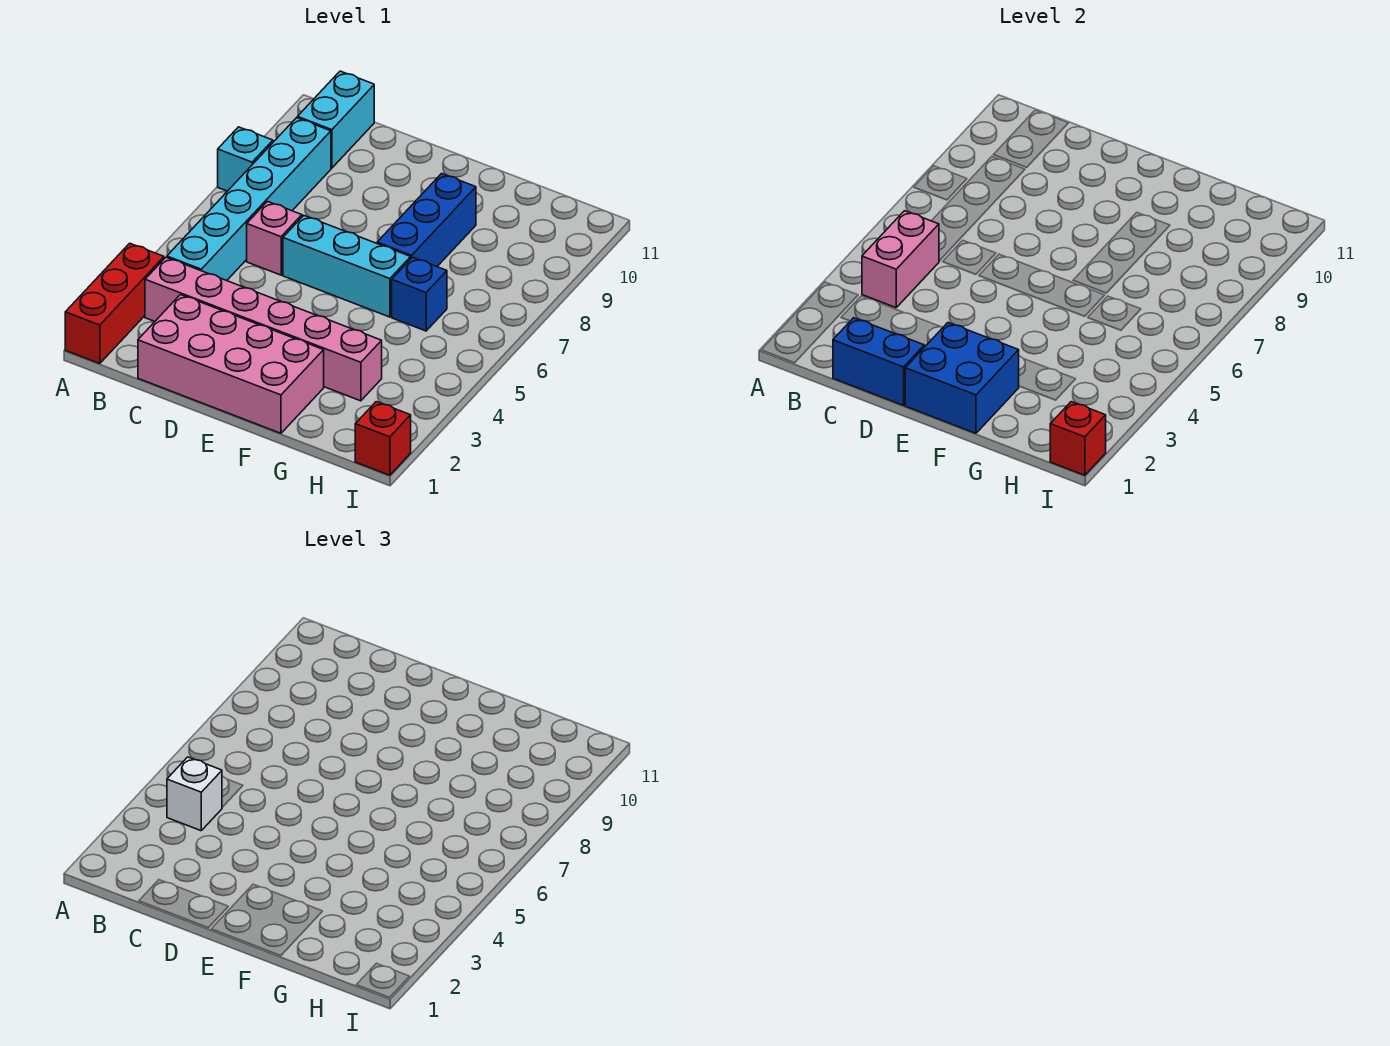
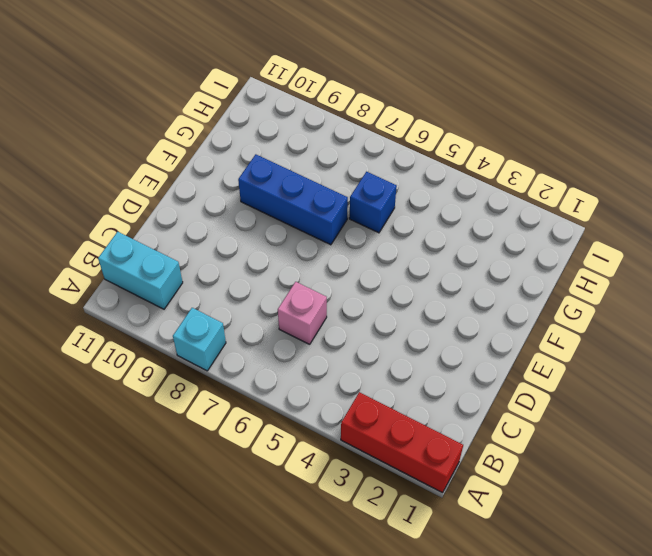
none -> pink brick B3:G3 level 1
none -> cyan brick B4:B9 level 1
none -> pink brick C1:F2 level 1

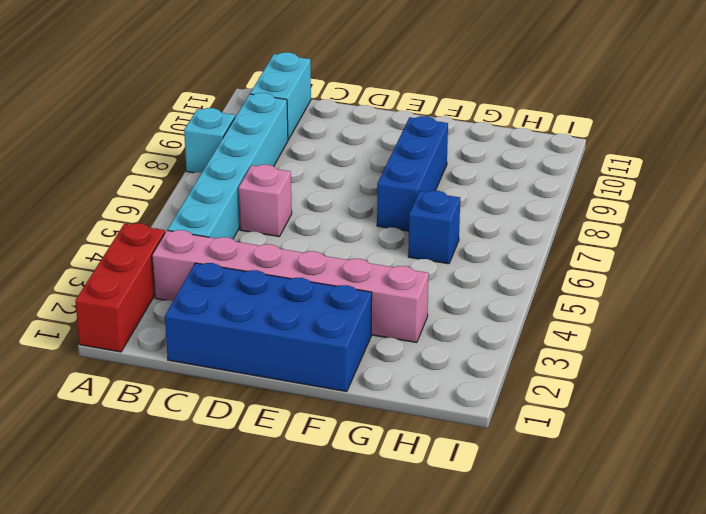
blue brick C1:F2 level 1 -> pink brick C1:F2 level 1
none -> cyan brick D6:F6 level 1
none -> red brick I1 level 1
none -> pink brick B4:B5 level 2

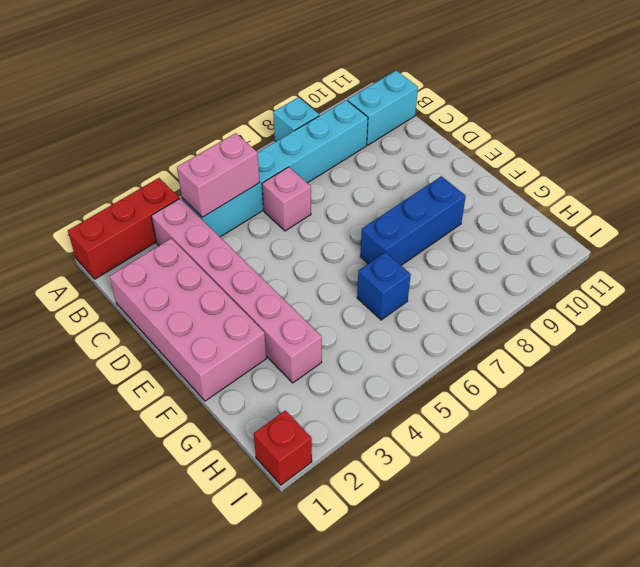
none -> cyan brick D6:F6 level 1
none -> blue brick C1:D1 level 2
none -> blue brick E1:F2 level 2

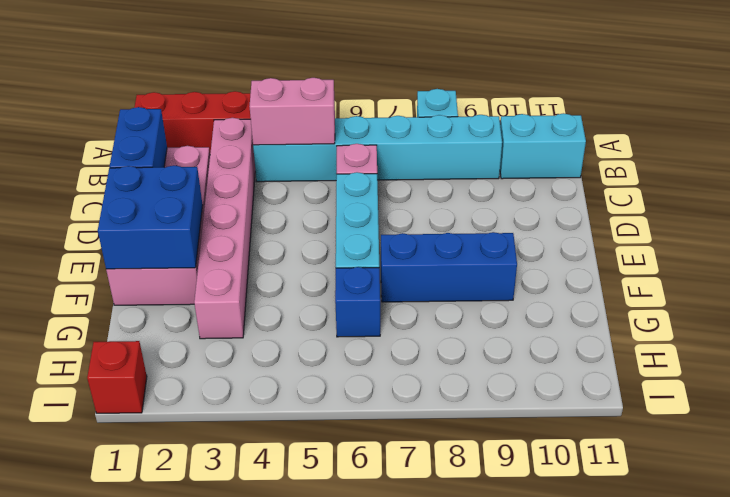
none -> red brick I1 level 2
none -> white brick B4 level 3

